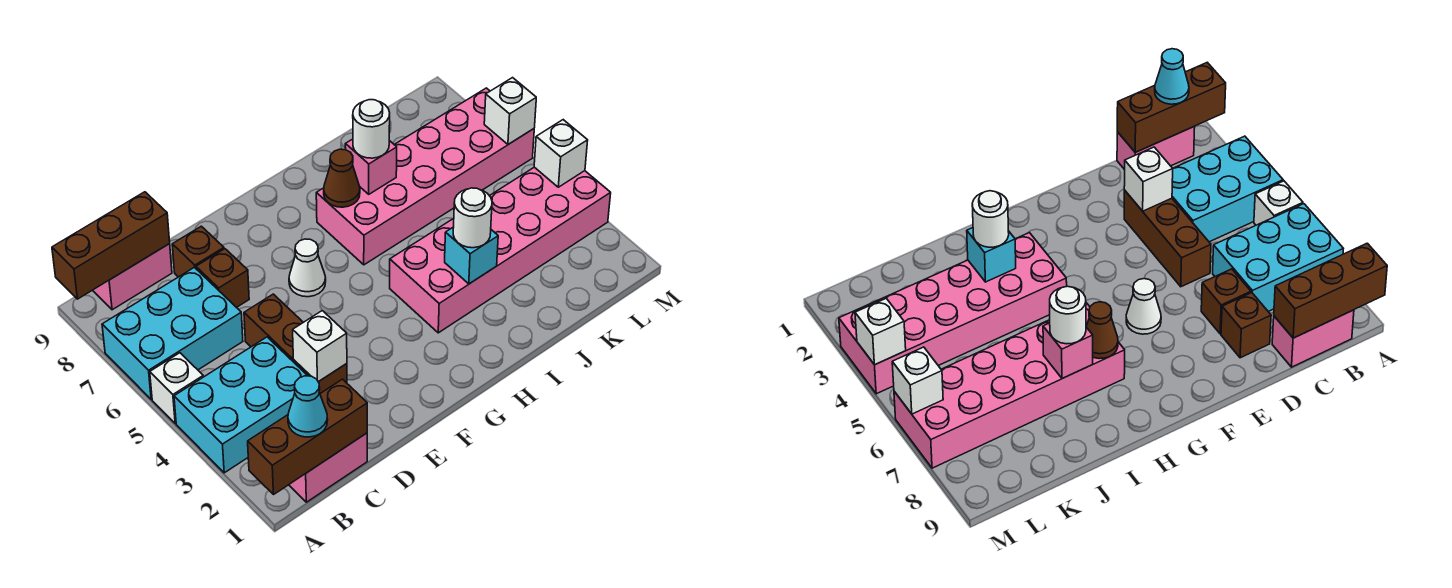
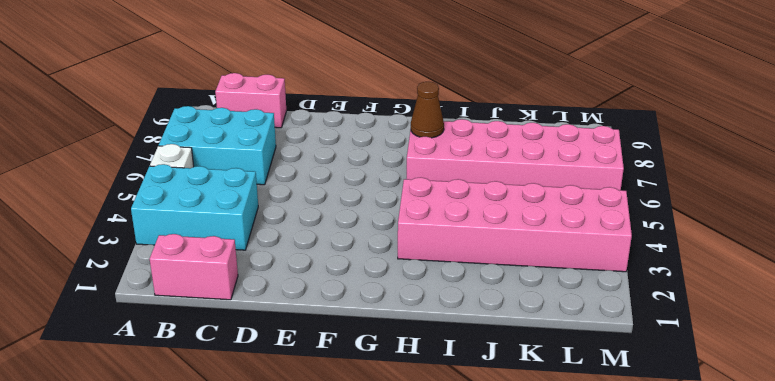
none -> brown brick D3:D5 level 1
none -> brown brick D7 level 1
none -> brown brick D8 level 1

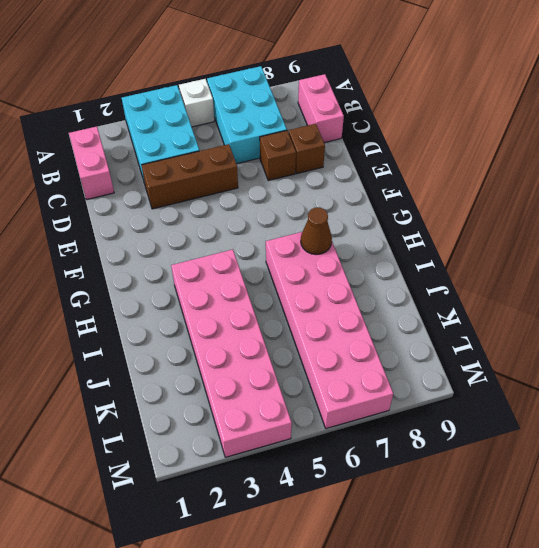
none -> white cone F6 level 1
none -> brown brick A1:C1 level 2
none -> brown brick A9:C9 level 2

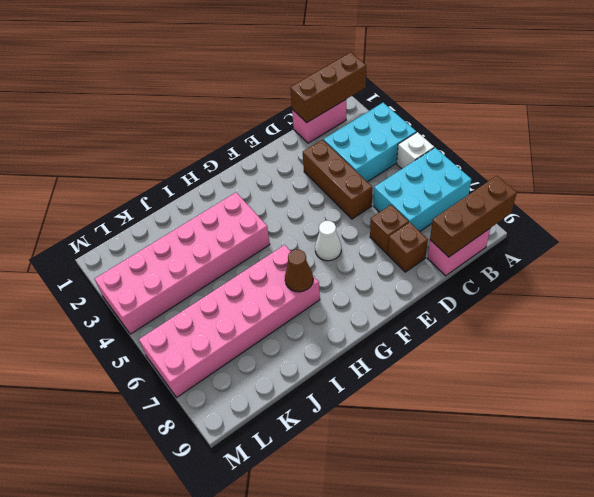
none -> white brick D3 level 2
none -> cyan brick I3 level 2
none -> pink brick I7 level 2

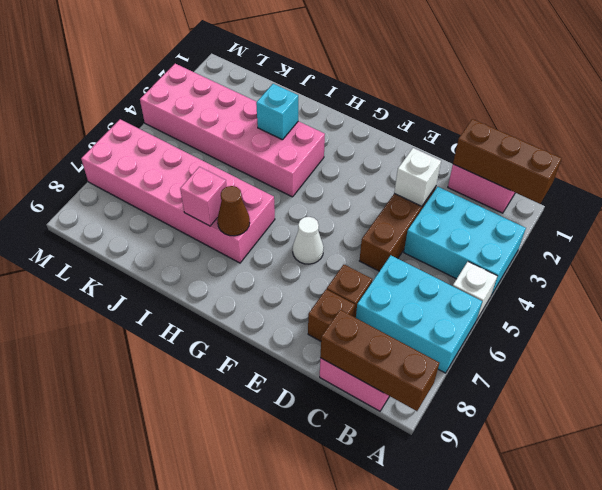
none -> white brick M4 level 2
none -> white brick M6 level 2
none -> cyan cone B1 level 3

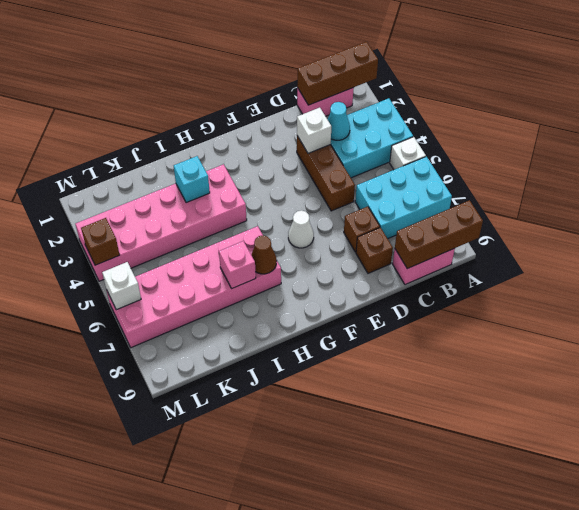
cyan cone C3 level 2 -> cyan cone B1 level 3
brown brick M4 level 2 -> white brick M4 level 2
none -> white round brick I3 level 3
none -> white round brick I7 level 3

